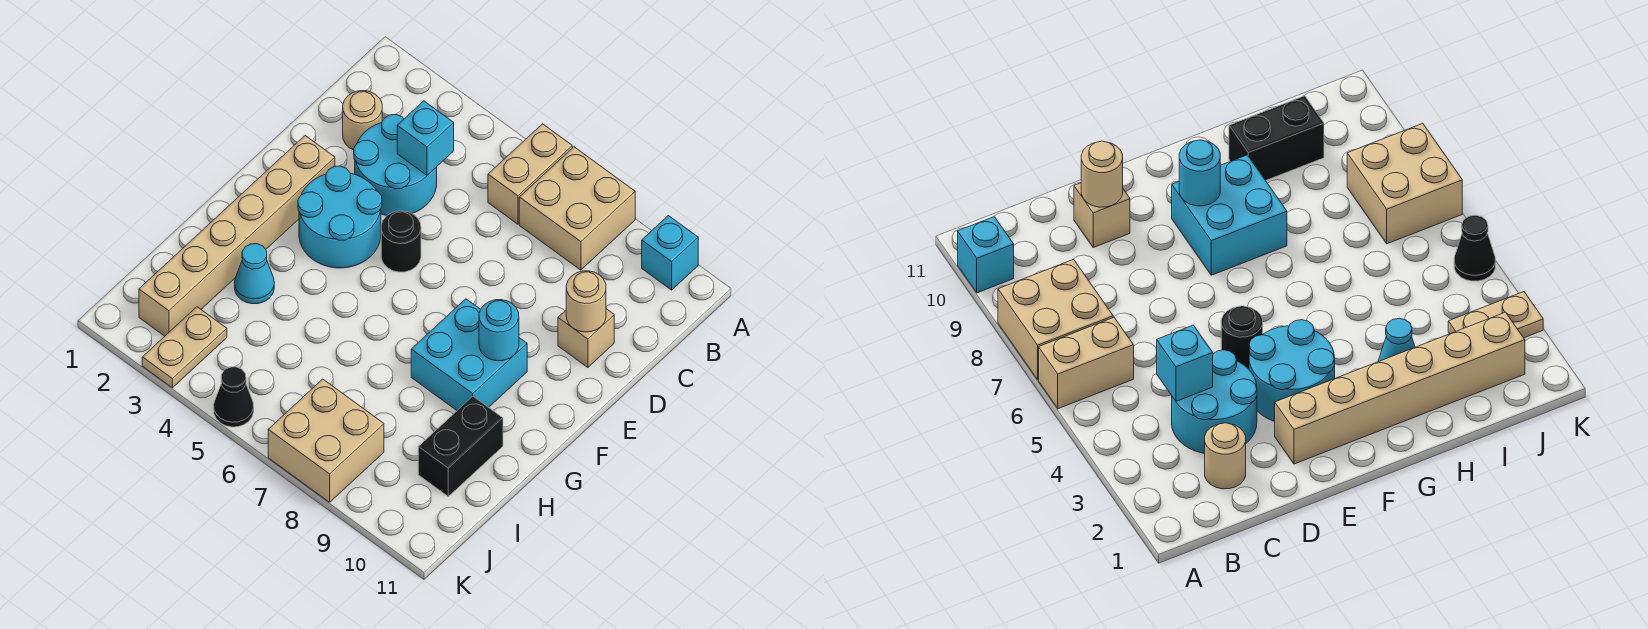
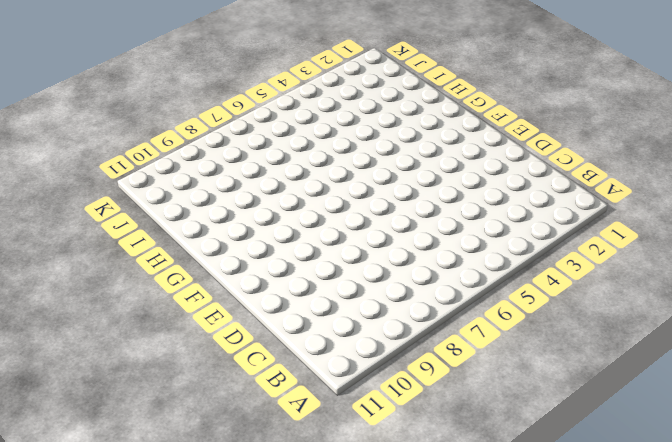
none -> tan brick A6:B6 level 1
none -> tan brick A7:B8 level 1
none -> cyan brick A10 level 1

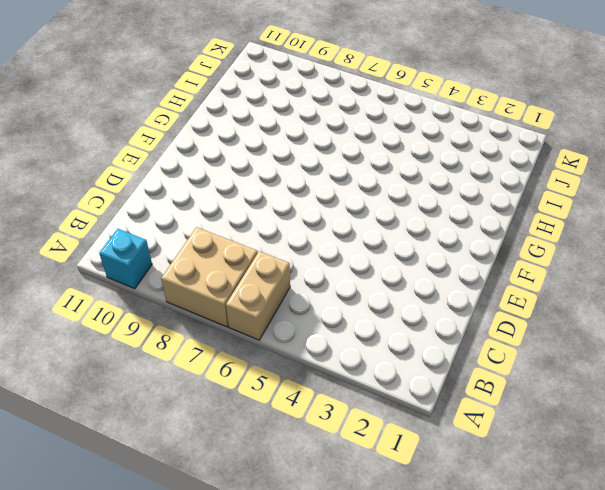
none -> tan round brick C2 level 1
none -> cyan round brick C3:D4 level 1
none -> tan brick D10 level 1

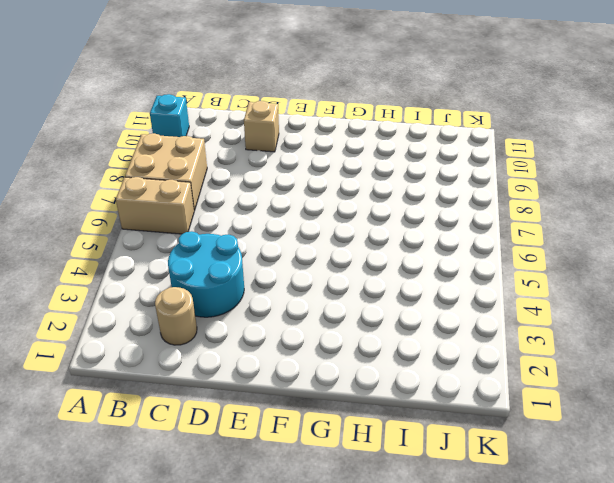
none -> tan brick E2:J2 level 1
none -> cyan round brick E3:F4 level 1
none -> black round brick E5 level 1

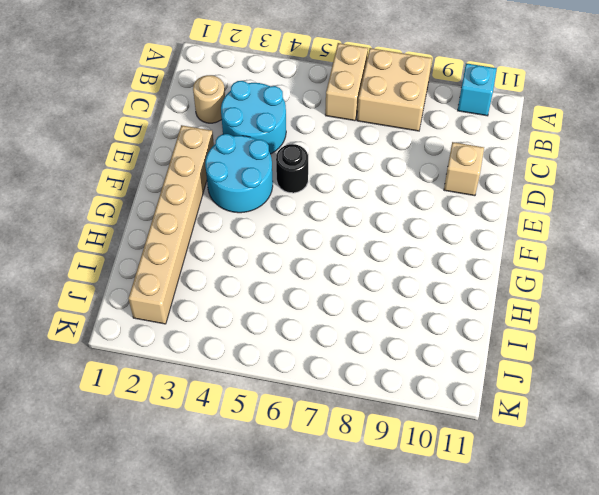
none -> cyan brick F8:G9 level 1
none -> cyan cone H3 level 1
none -> black brick H10:I10 level 1

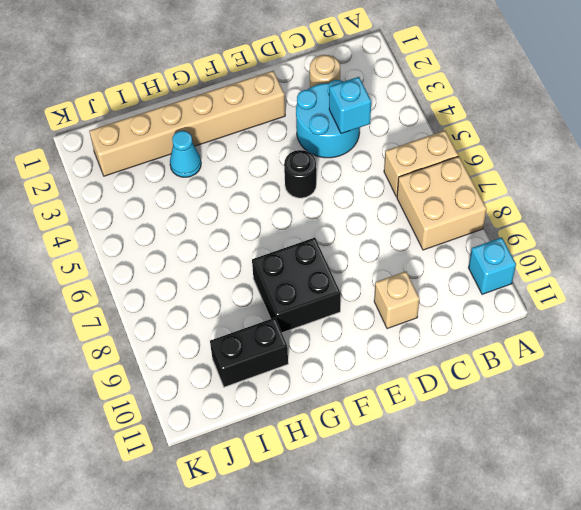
black brick F8:G9 level 1 -> cyan brick F8:G9 level 1
none -> cyan round brick E3:F4 level 1
none -> tan plate J3:K3 level 1
none -> tan brick J7:K8 level 1

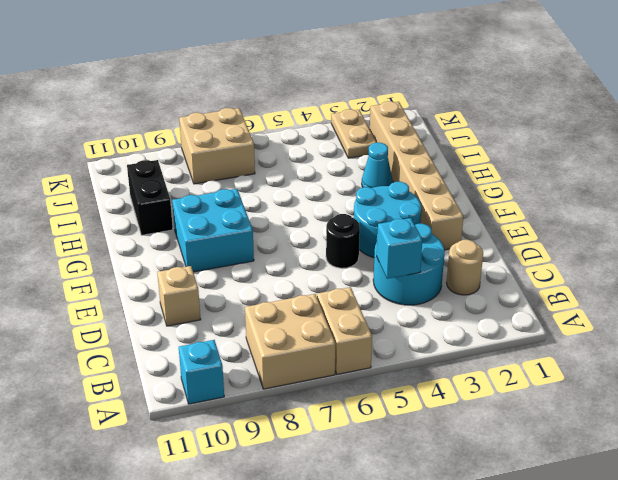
none -> black cone K5 level 1
none -> tan round brick D10 level 2
none -> cyan round brick F9 level 2

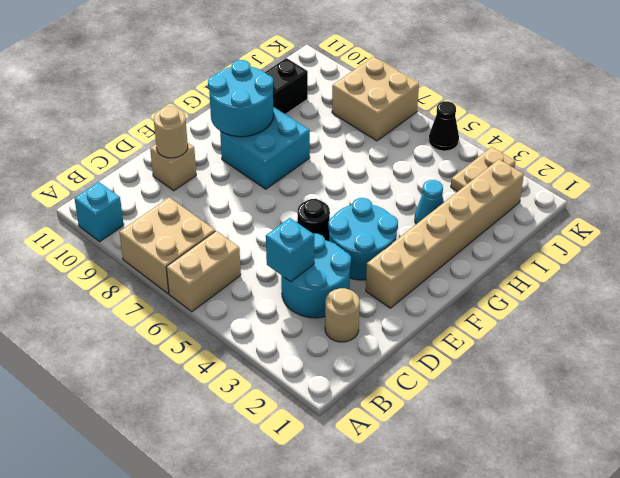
cyan round brick F9:G10 level 2 -> cyan round brick F9 level 2

